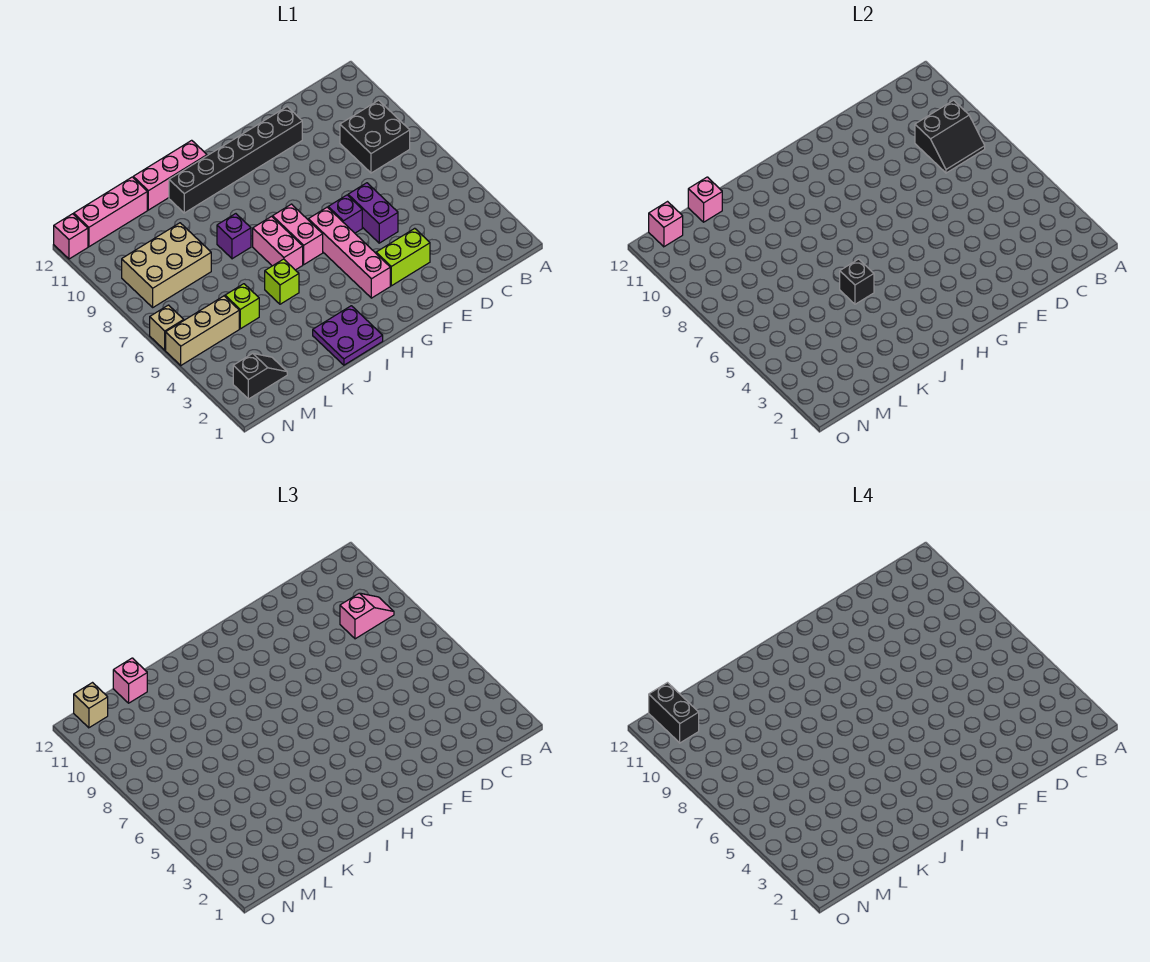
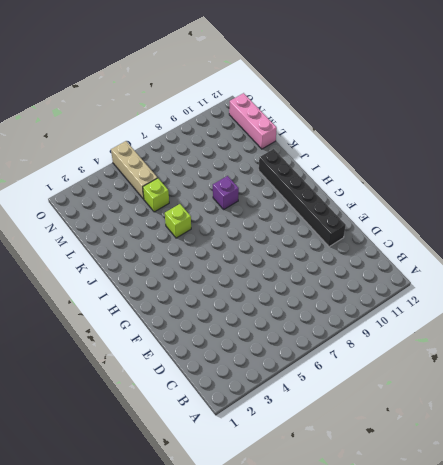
none -> black brick B8:C9 level 1
none -> lime brick E3:F3 level 1
none -> purple brick E5:E6 level 1

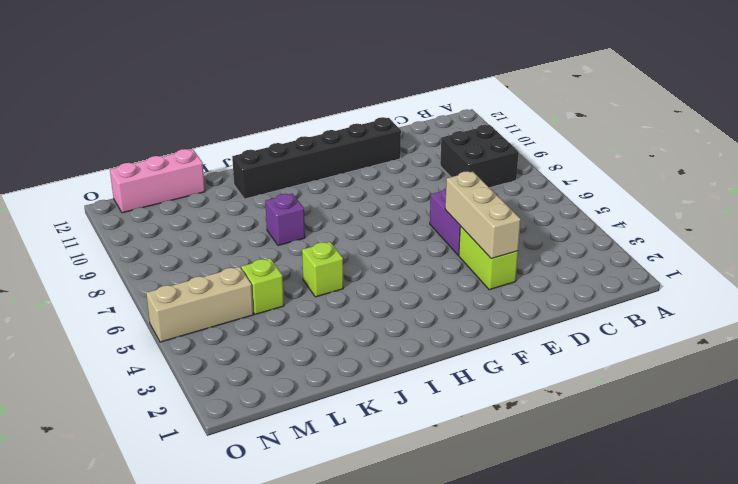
lime brick E3:E4 level 1 -> lime brick E3:F3 level 1
tan brick E3:E5 level 2 -> none
none -> purple brick F6 level 1
none -> pink brick G3:G6 level 1
none -> pink brick H6:H7 level 1

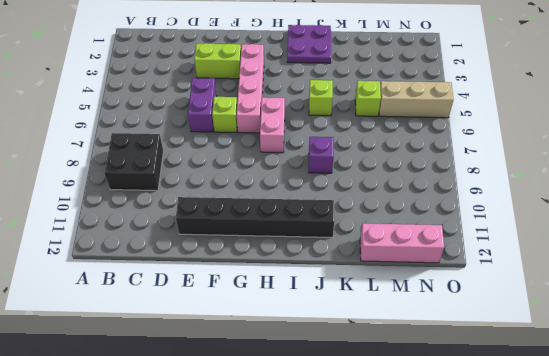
lime brick F6 level 1 -> purple brick F6 level 1
none -> pink brick I6:I7 level 1
none -> pink brick I12:K12 level 1
none -> tan brick L8:N9 level 1

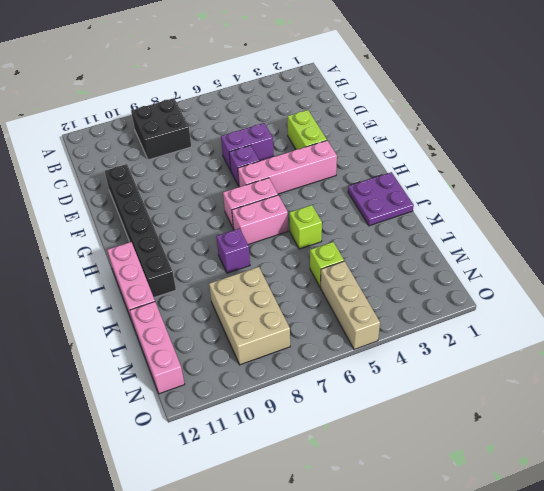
none -> black slope M2:N2 level 1 top N
none -> tan brick O6 level 1
none -> pink brick O12 level 1

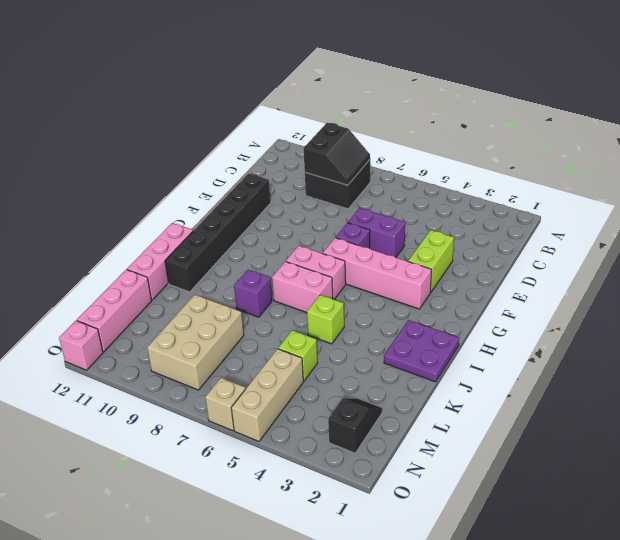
none -> black brick J5 level 2
none -> pink brick L12 level 2
none -> pink brick N12 level 2

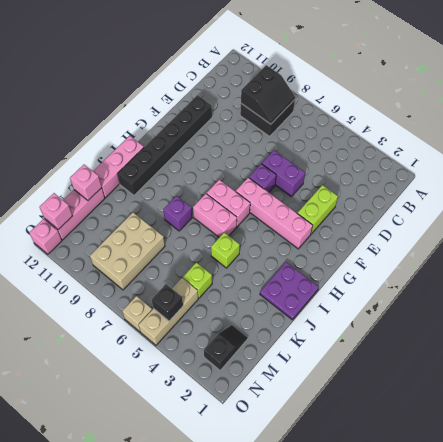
black brick N5 level 2 -> black brick J5 level 2
none -> pink slope B9:C9 level 3 top C
none -> pink brick L12 level 3
none -> tan brick N12 level 3

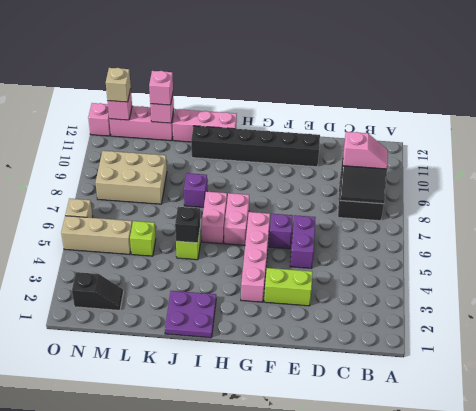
none -> black brick N11:N12 level 4

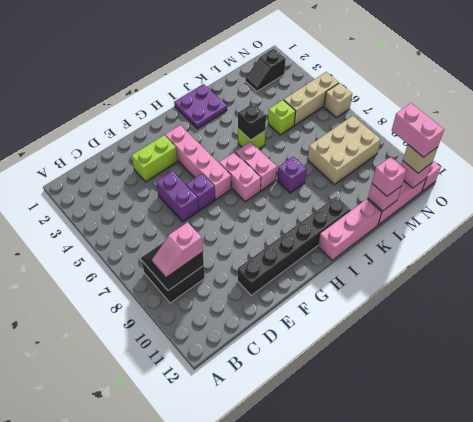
pink brick N11:N12 level 4 -> black brick N11:N12 level 4

